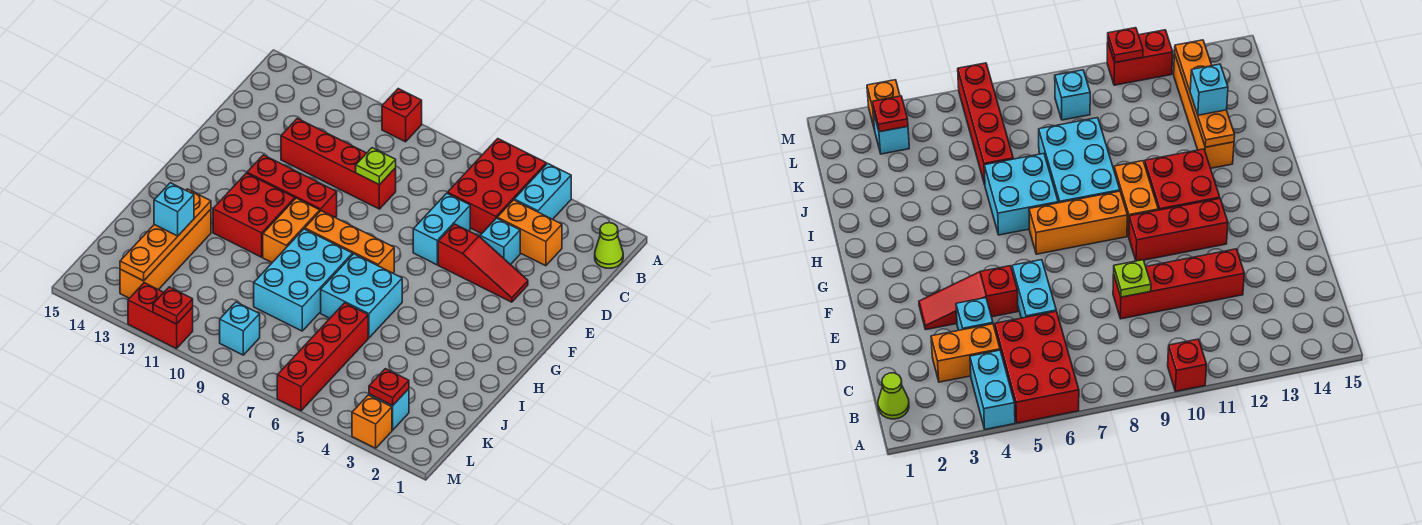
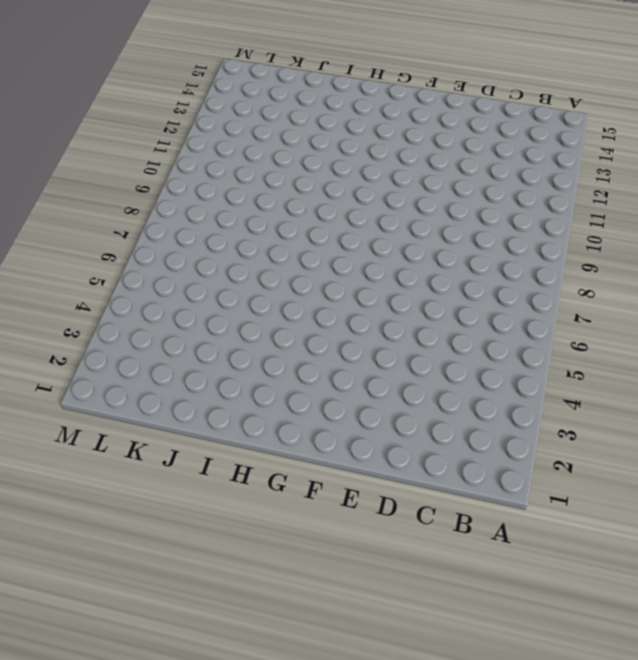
none -> cyan brick A4:B4 level 1
none -> red brick A5:C6 level 1
none -> red brick A10 level 1

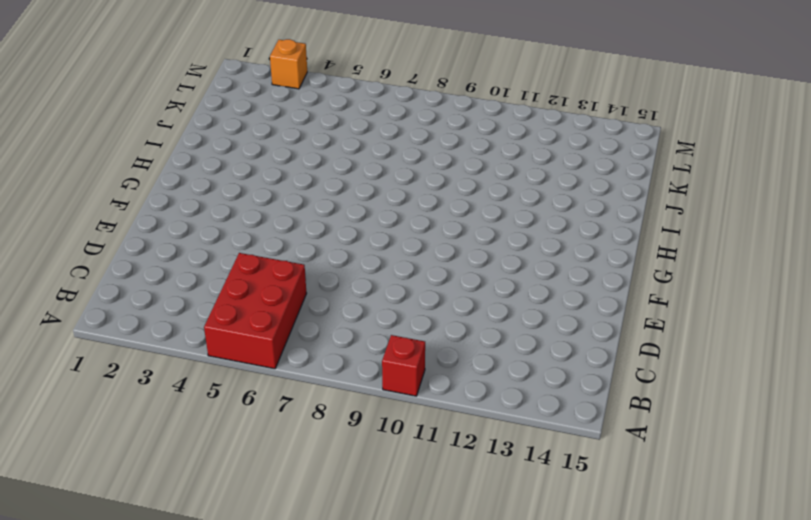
none -> cyan brick A4:B4 level 1
none -> lime cone B1 level 1
none -> orange brick C3:C4 level 1

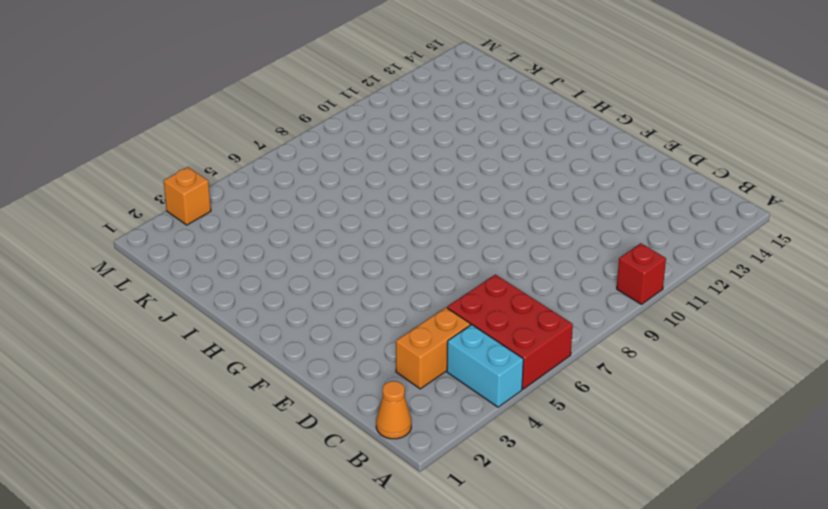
orange cone B1 level 1 -> lime cone B1 level 1
none -> cyan brick D4 level 1
none -> cyan brick D6:E6 level 1
none -> red brick D9:D12 level 1

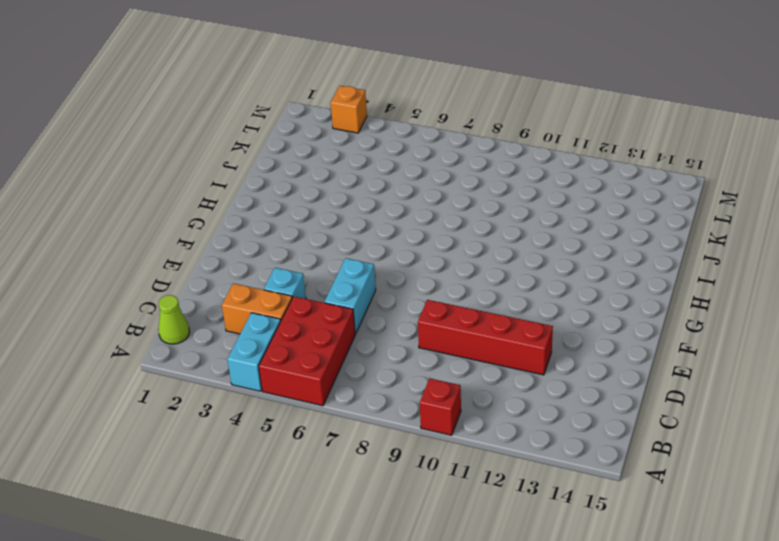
none -> red slope E3:E5 level 1 top 5
none -> red brick F10:F12 level 1
none -> orange brick G7:G9 level 1

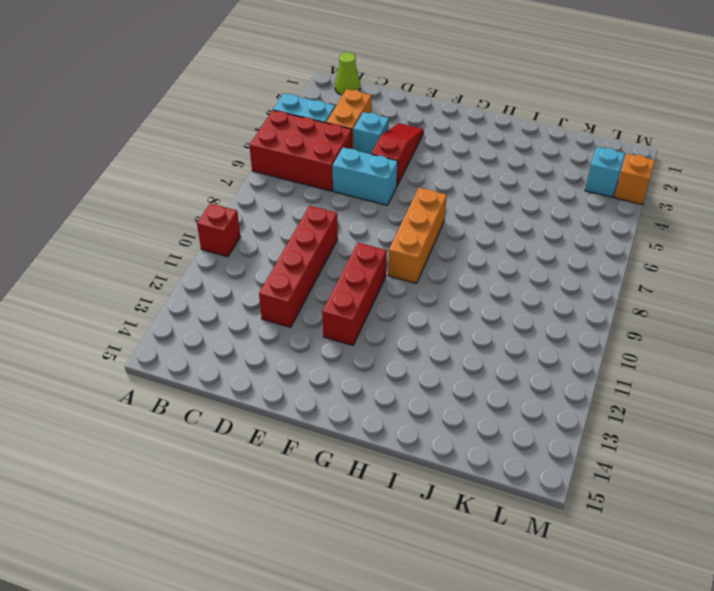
none -> orange brick G10:H10 level 1
none -> red brick G11:H12 level 1
none -> cyan brick H6:I7 level 1

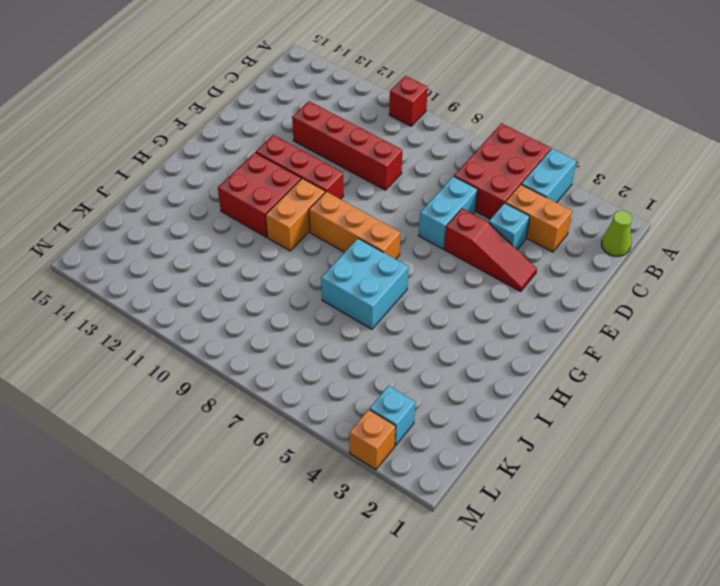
none -> cyan brick H8:J9 level 1
none -> orange brick I13:L13 level 1
none -> red brick J6:M6 level 1

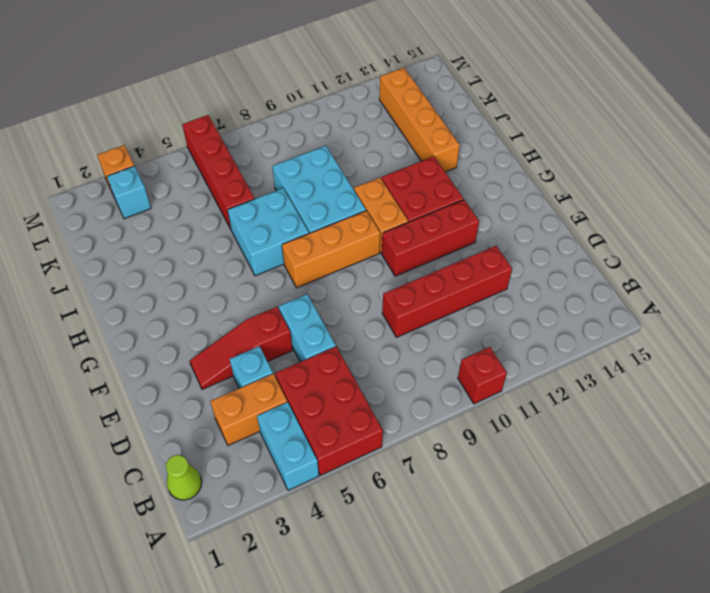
none -> cyan brick L9 level 1
none -> red brick M11:M12 level 1
none -> lime plate D9 level 2

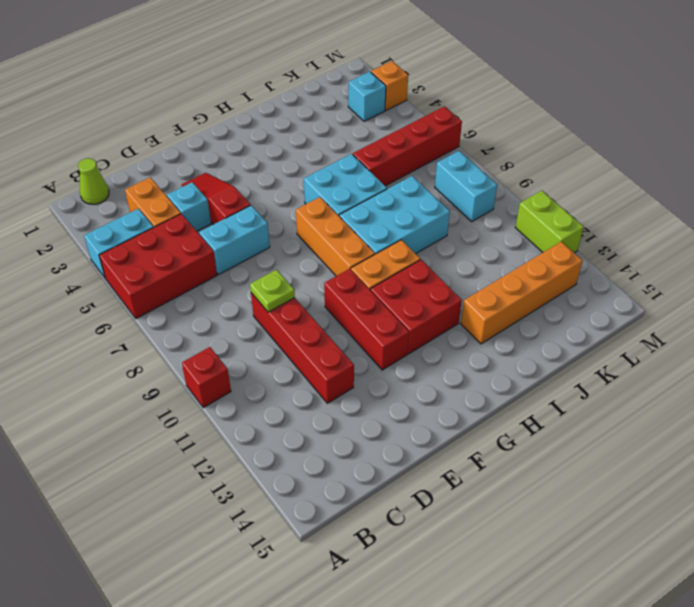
cyan brick L8:L9 level 1 -> cyan brick L9 level 1
lime brick M11:M12 level 1 -> red brick M11:M12 level 1
none -> orange plate I13:L13 level 2
none -> red plate L3 level 2
none -> red plate M11 level 2

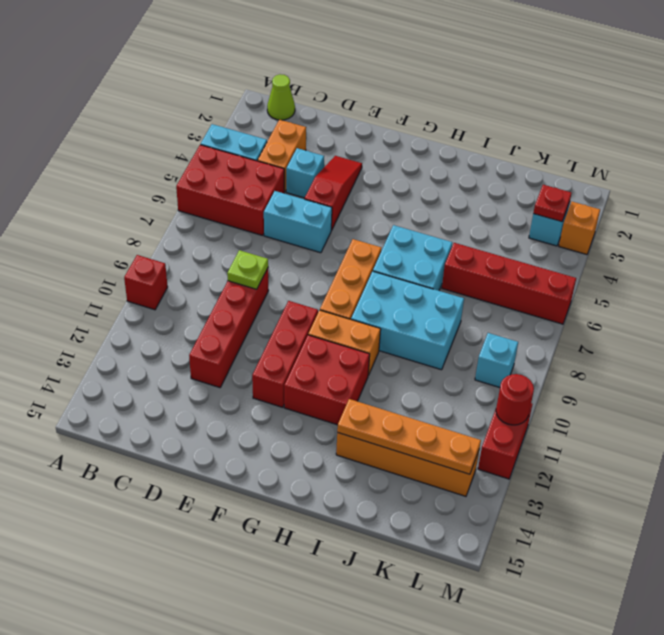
red round brick M11 level 2 -> red plate M11 level 2
none -> cyan brick J13 level 3

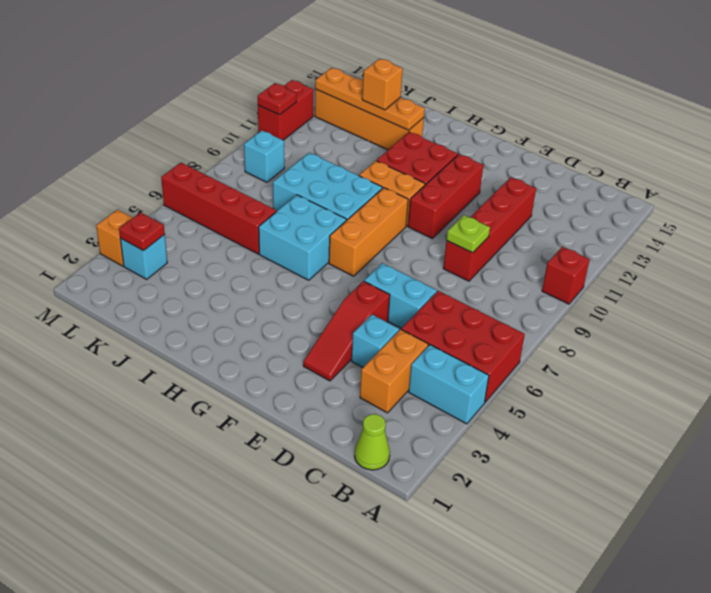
orange brick J13 level 3 -> cyan brick J13 level 3

